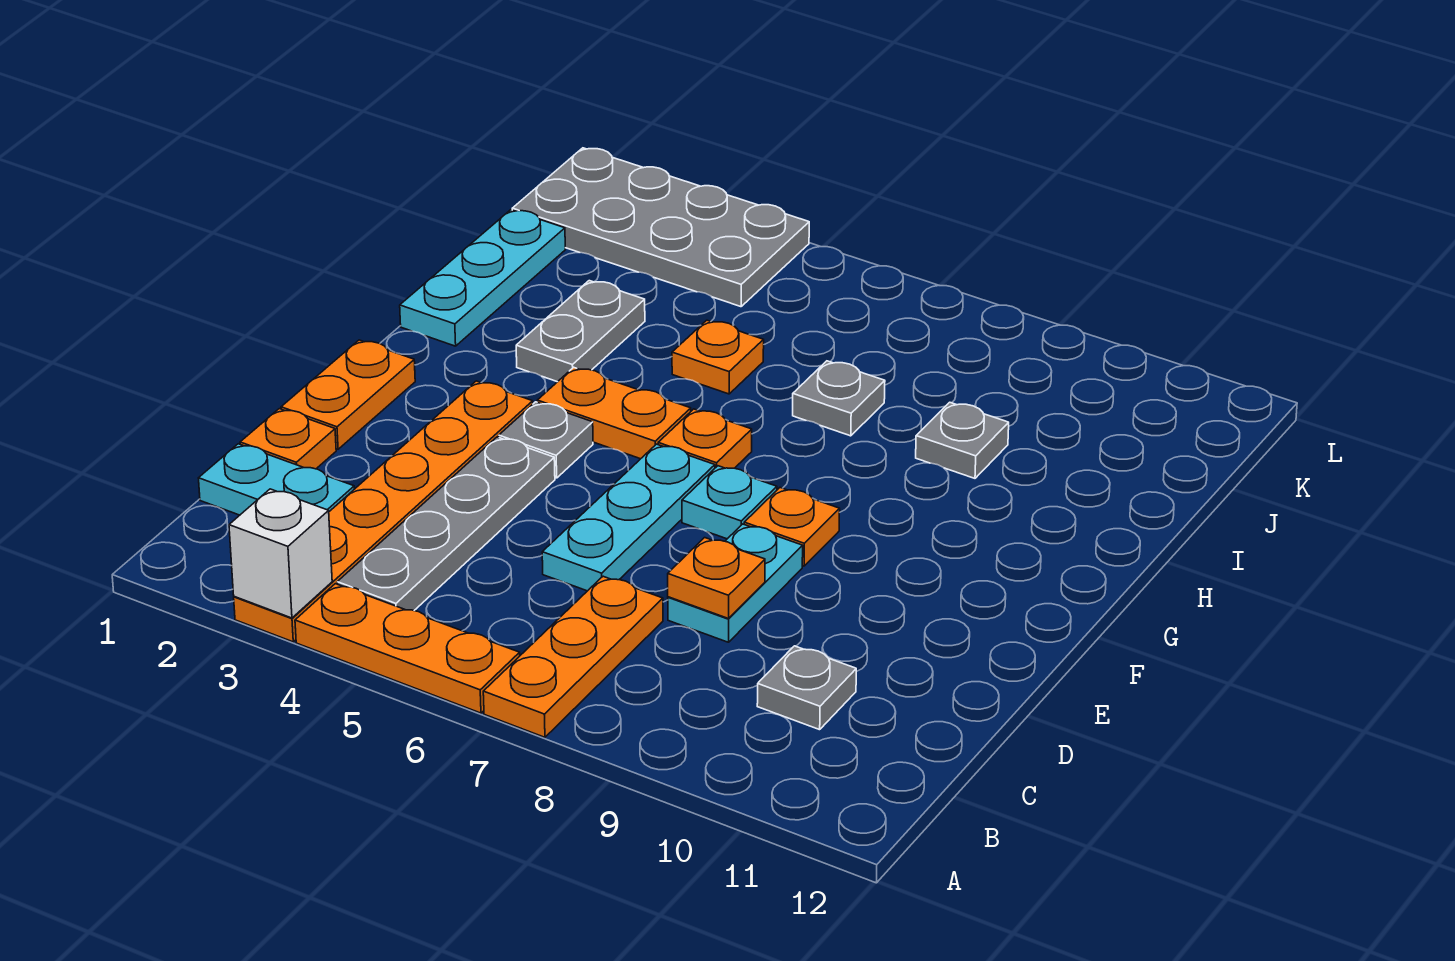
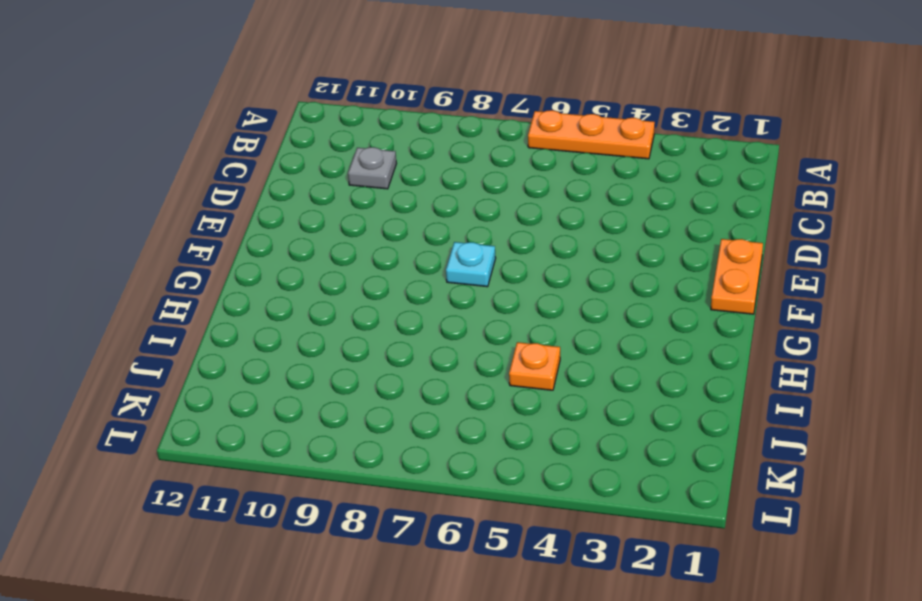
none -> orange plate A3:F3 level 1
none -> orange plate A7:C7 level 1
none -> grey plate B4:E4 level 1

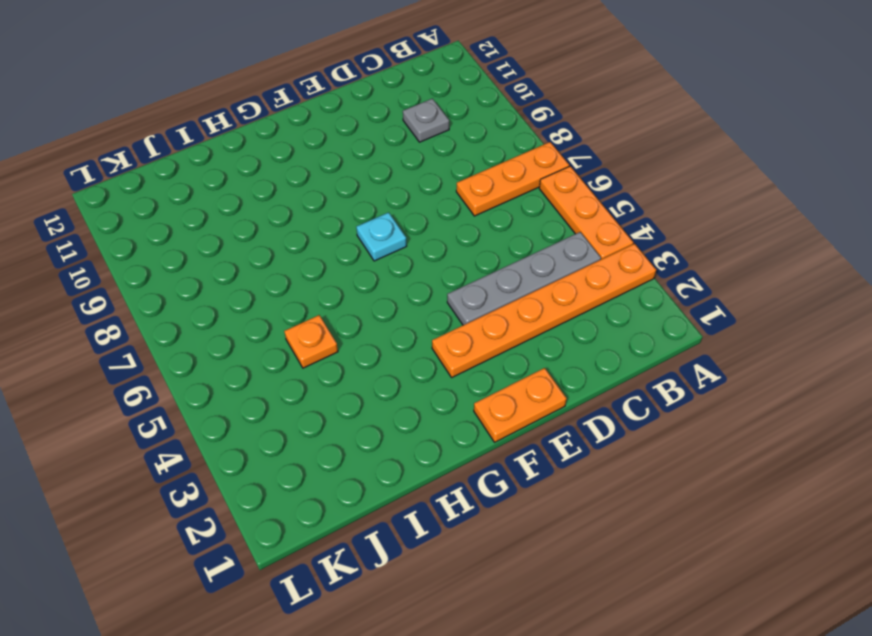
none -> cyan plate C1:C2 level 1
none -> orange plate D1 level 1
none -> cyan plate D6:F6 level 1

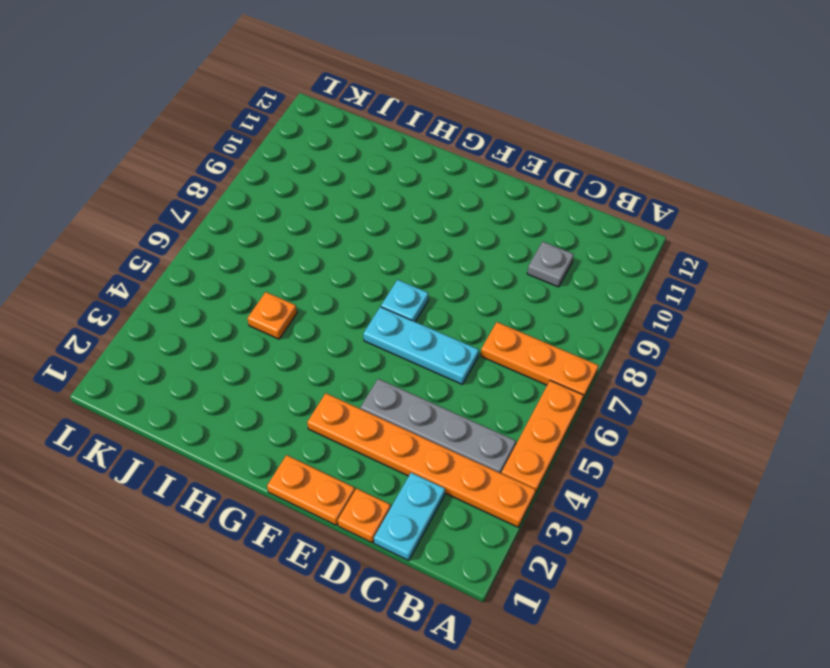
none -> cyan plate D8:E8 level 1
none -> grey plate F4 level 1
none -> orange plate F8 level 1

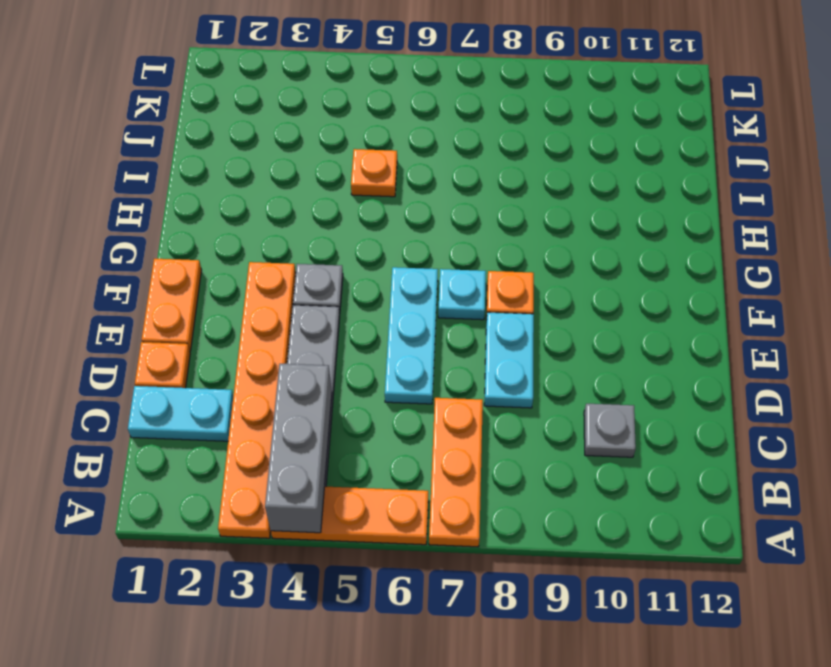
grey brick A4:C4 level 2 -> none
none -> orange plate G4:G5 level 1
none -> orange plate G6 level 1
none -> cyan plate H1:J1 level 1

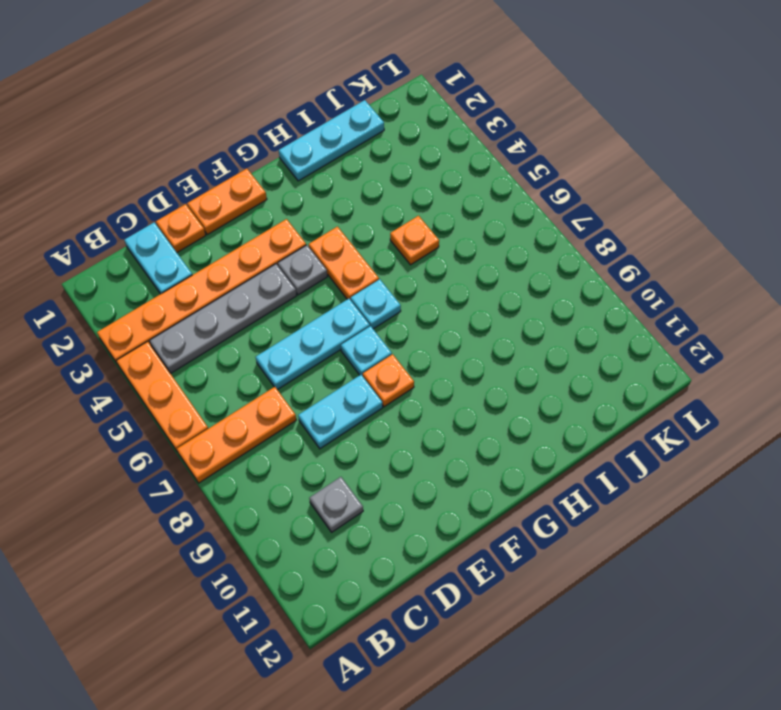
cyan plate G6 level 1 -> orange plate G6 level 1
none -> grey plate H3:I3 level 1
none -> grey plate I7 level 1
none -> grey plate I9 level 1

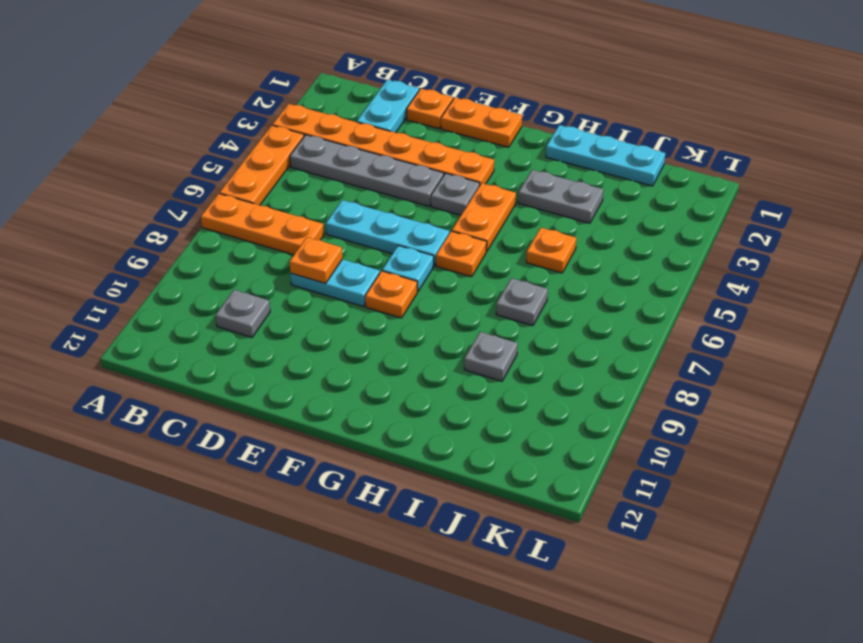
none -> grey plate K1:L4 level 1
none -> white brick A3 level 2

